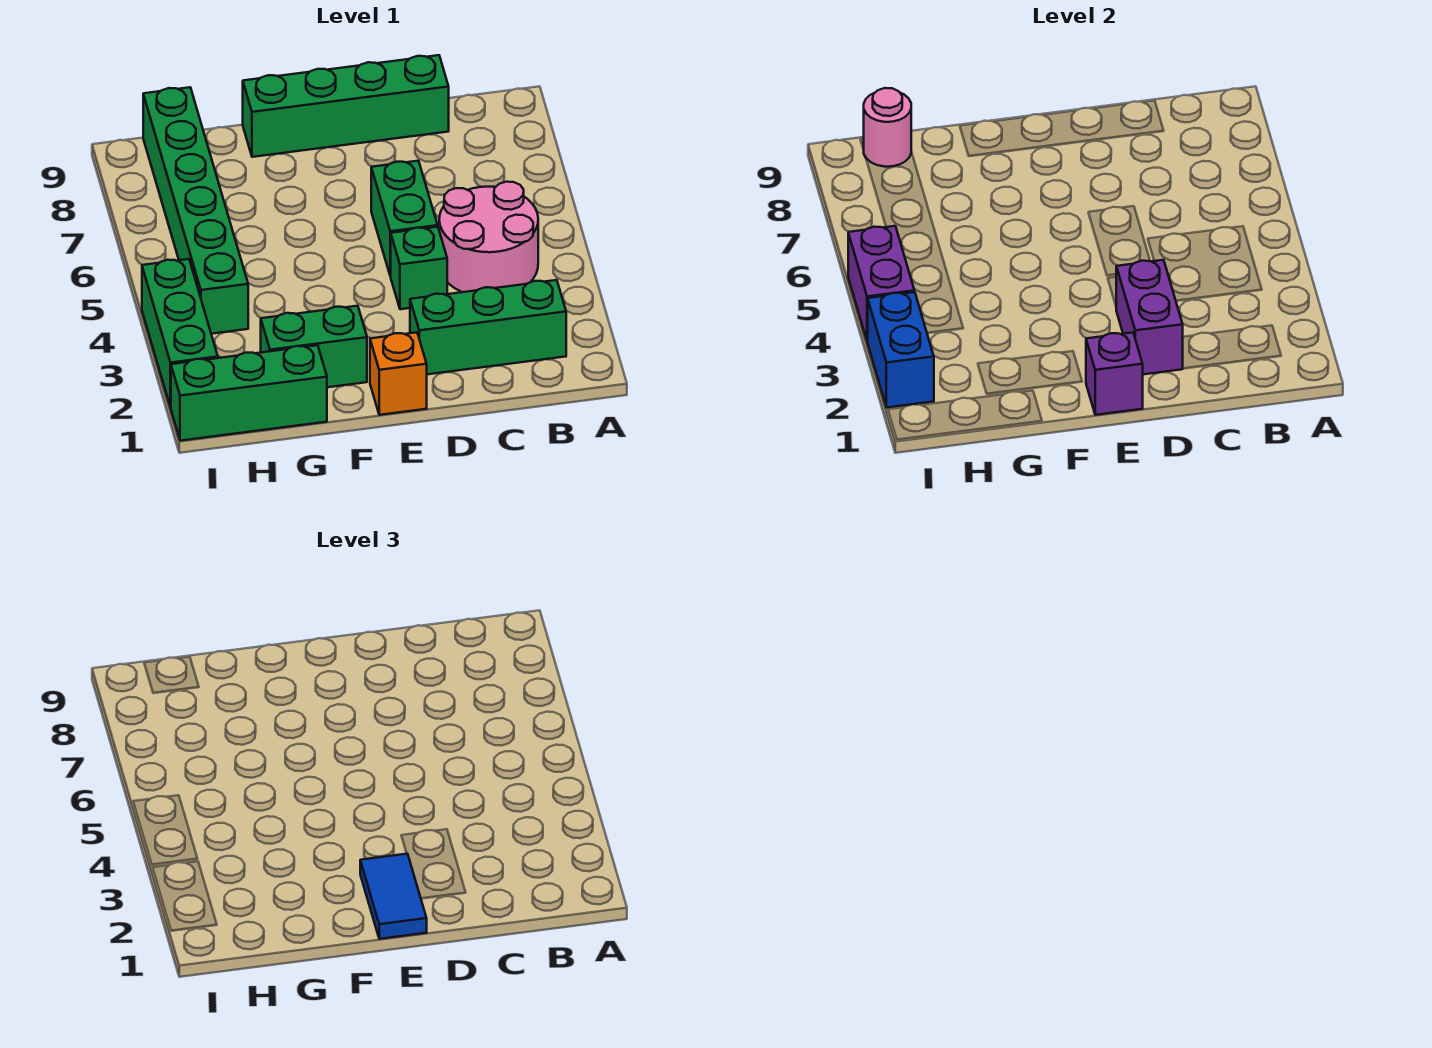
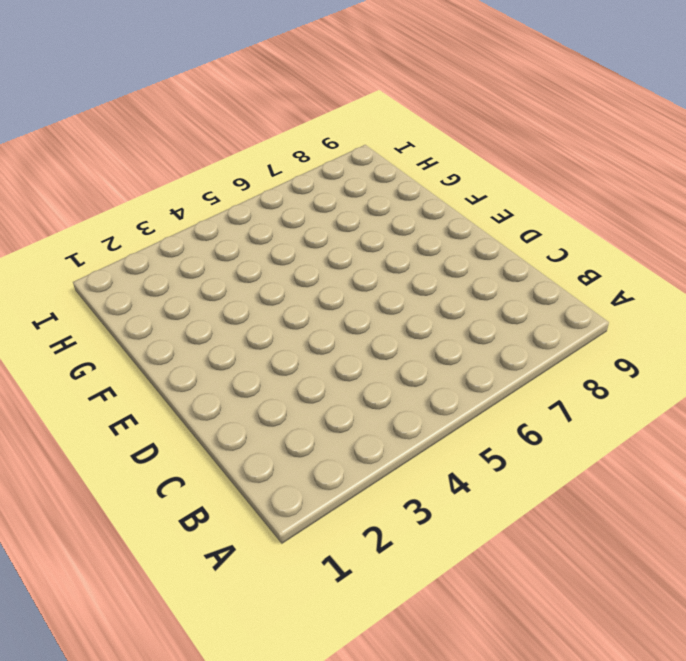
none -> green brick B2:D2 level 1
none -> pink round brick B4:C5 level 1
none -> green brick C9:F9 level 1

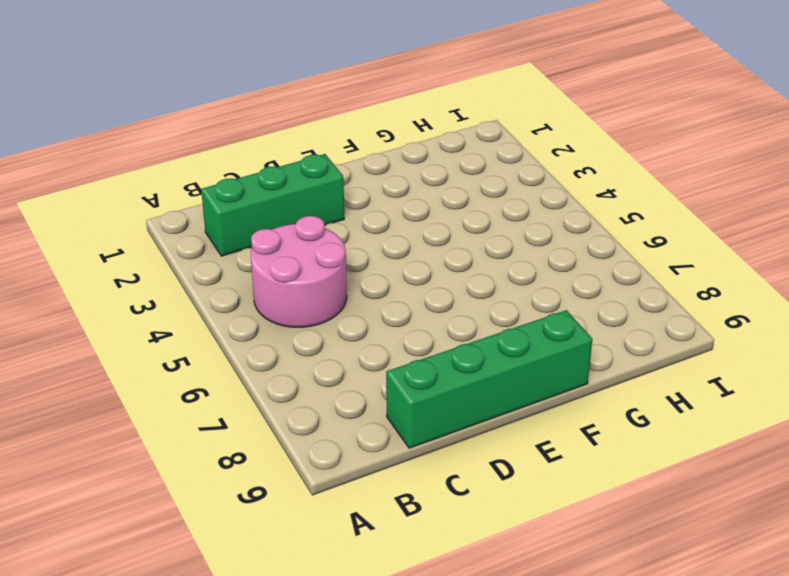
none -> green brick D4 level 1
none -> green brick D5:D6 level 1
none -> orange brick E1 level 1

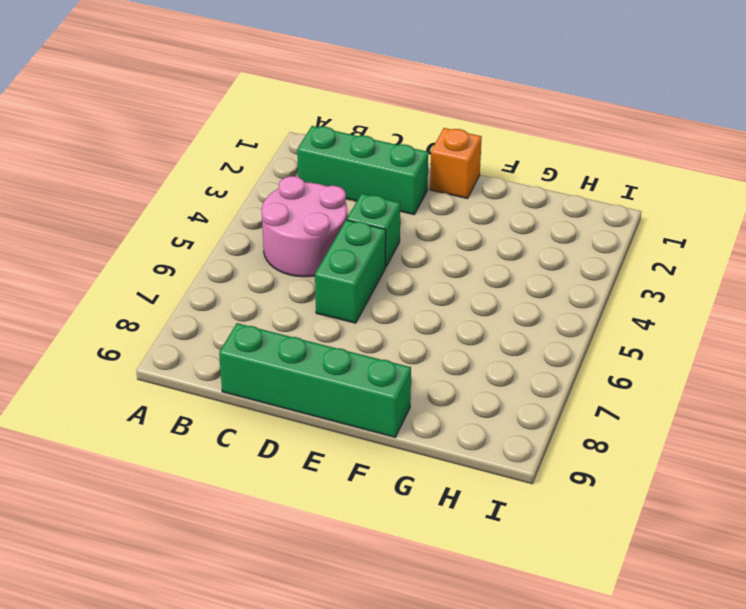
none -> green brick F2:G2 level 1
none -> green brick G1:I1 level 1
none -> green brick H4:H9 level 1

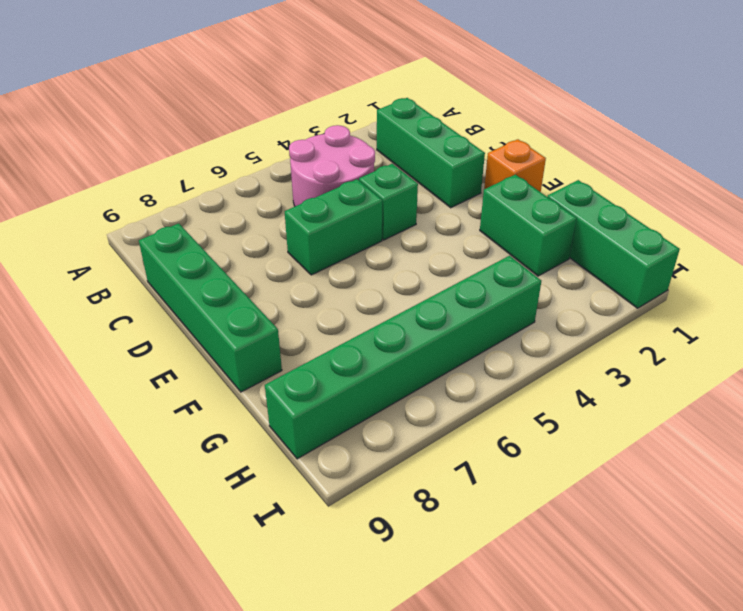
none -> green brick I2:I4 level 1
none -> purple brick D2:D3 level 2
none -> purple brick E1 level 2

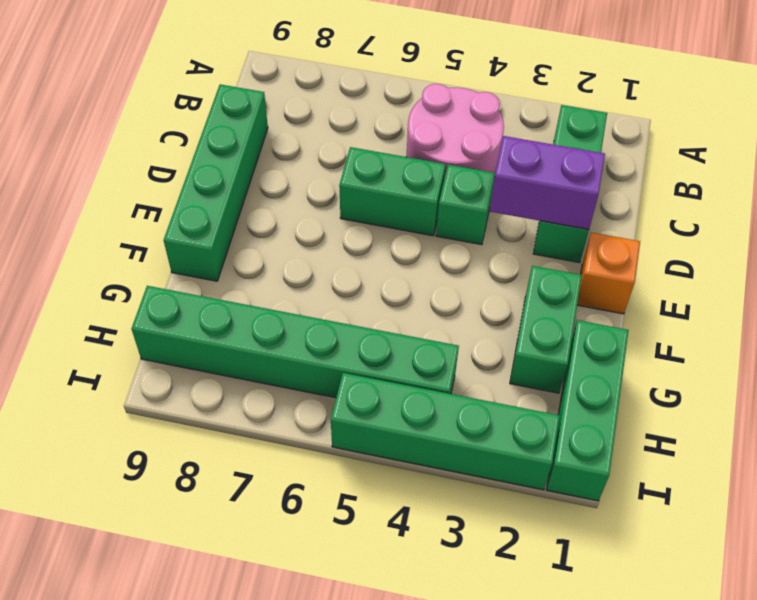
green brick I2:I5 level 1 -> green brick I2:I4 level 1
none -> purple brick E1 level 2
none -> pink round brick H9 level 2
none -> blue brick I2:I3 level 2

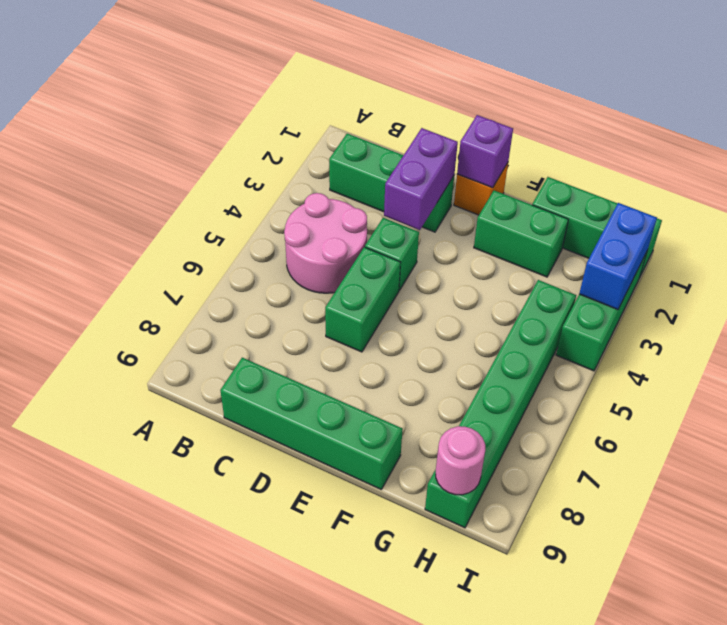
none -> purple brick I4:I5 level 2
none -> blue tile E1:E2 level 3

